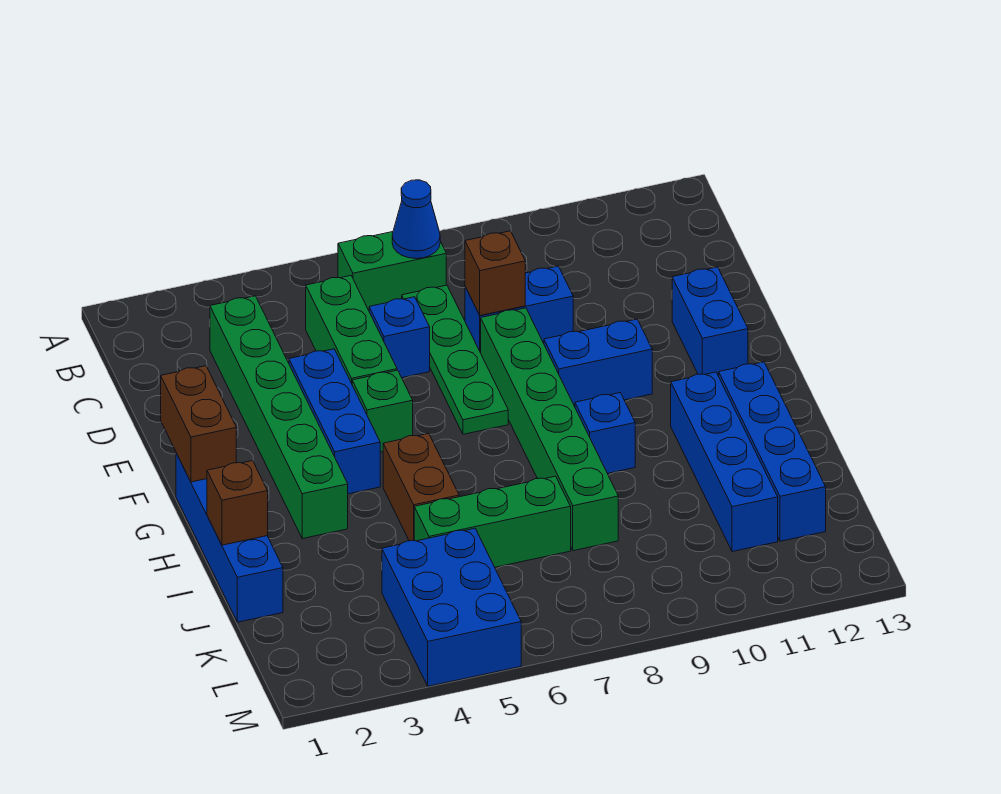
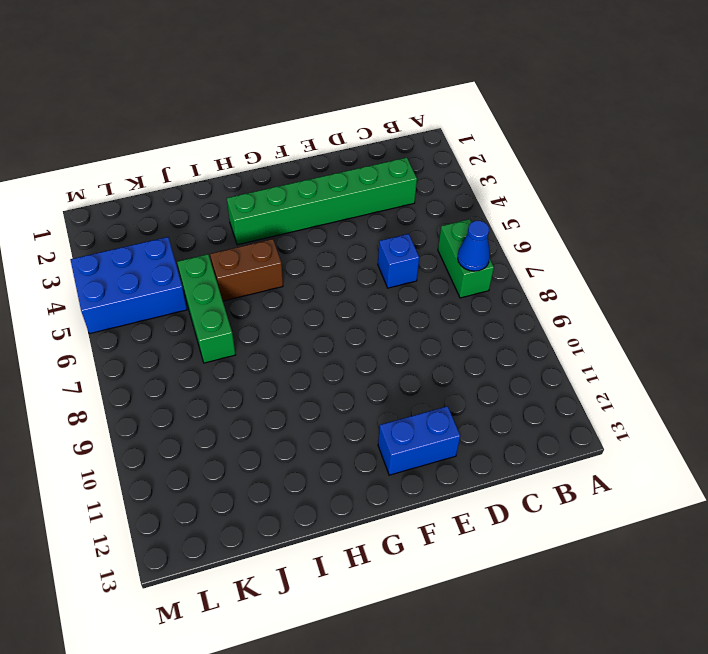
none -> green brick C5:E5 level 1
none -> green plate C7:F7 level 1
none -> blue brick D8:D9 level 1

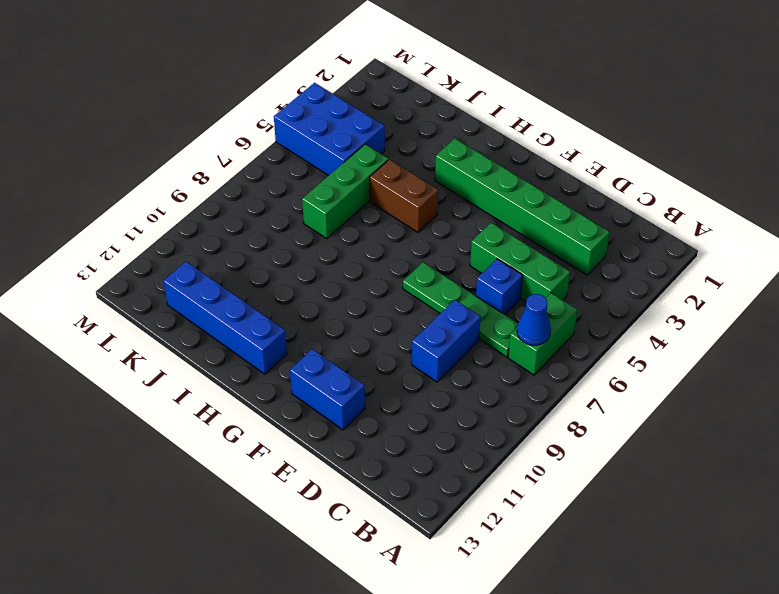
none -> blue brick E4:G4 level 1
none -> green brick E8:J8 level 1
none -> green brick F5 level 1

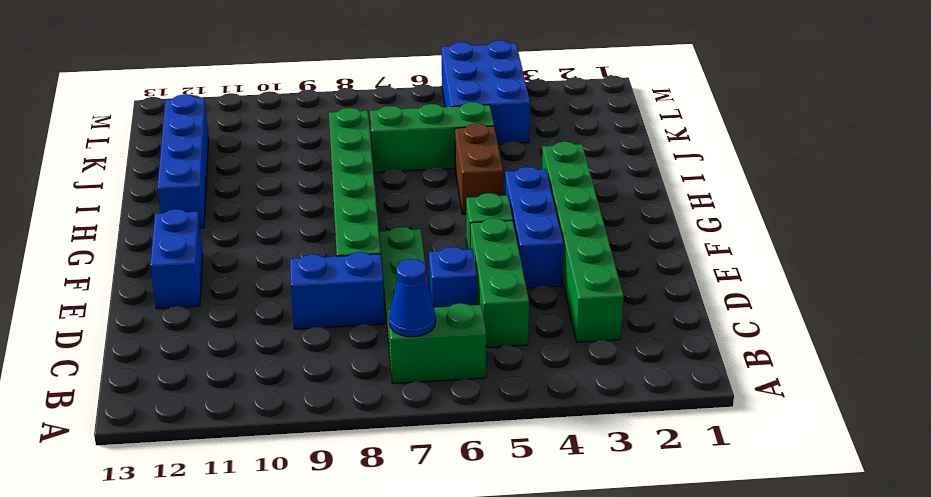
none -> blue brick F9:F10 level 1
none -> blue brick G1:J1 level 1
none -> blue brick H9 level 1

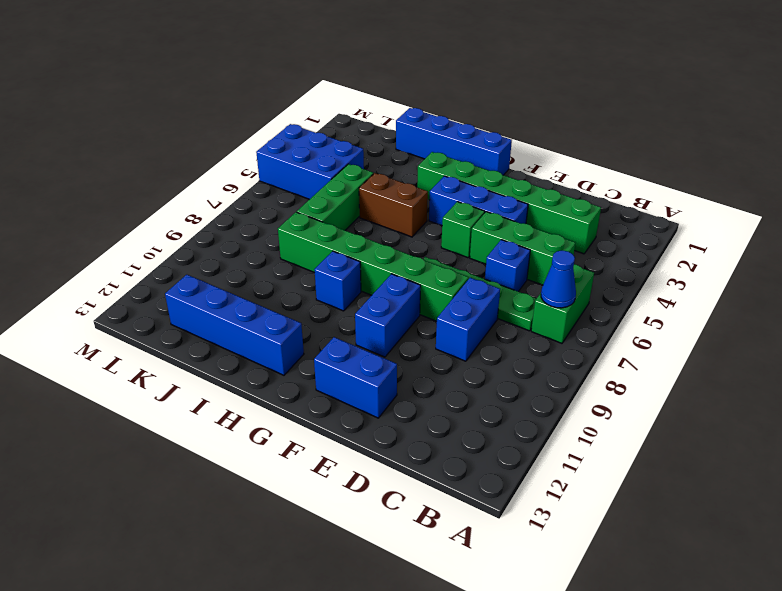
none -> blue brick H11:K11 level 1
none -> brown brick D8 level 2
none -> brown brick F1:G1 level 2

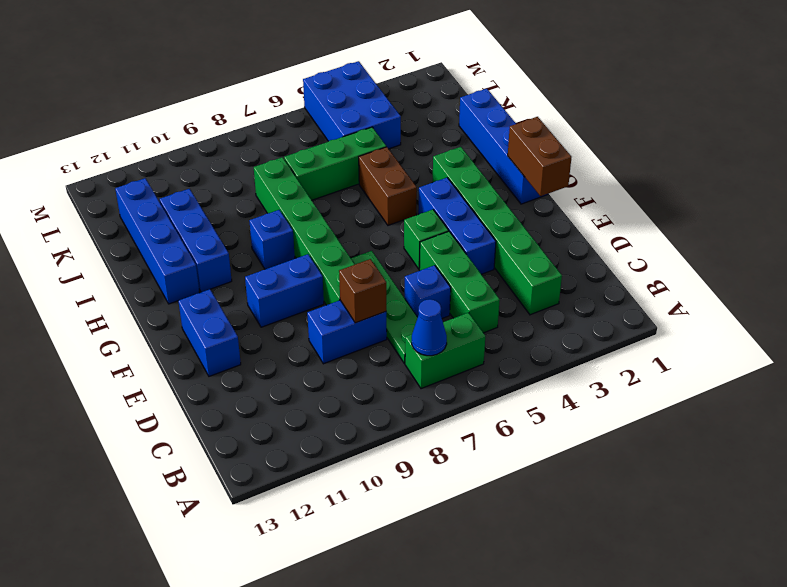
blue brick H11:J11 level 1 -> blue brick H11:K11 level 1
none -> brown brick I1 level 2

